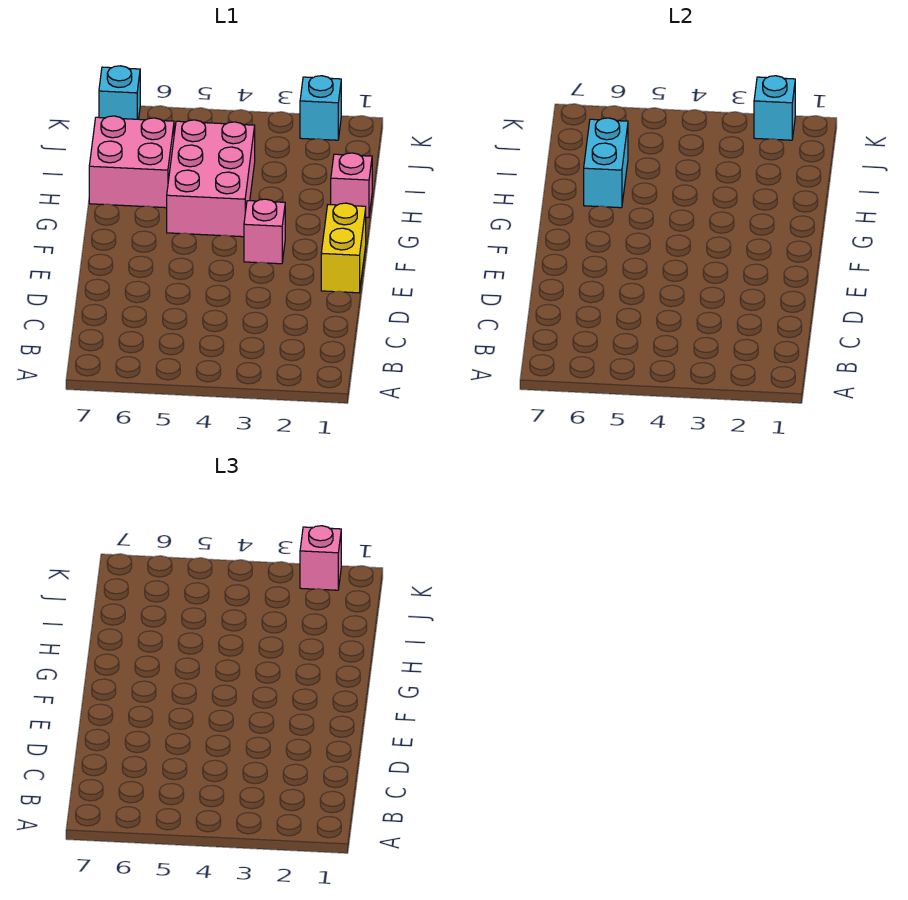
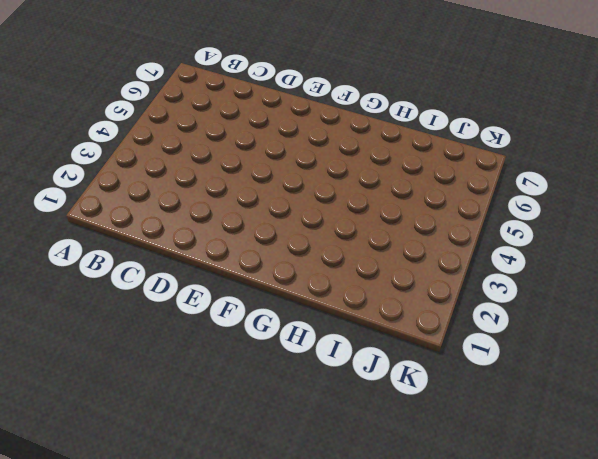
none -> yellow brick E1:F1 level 1
none -> pink brick F3 level 1

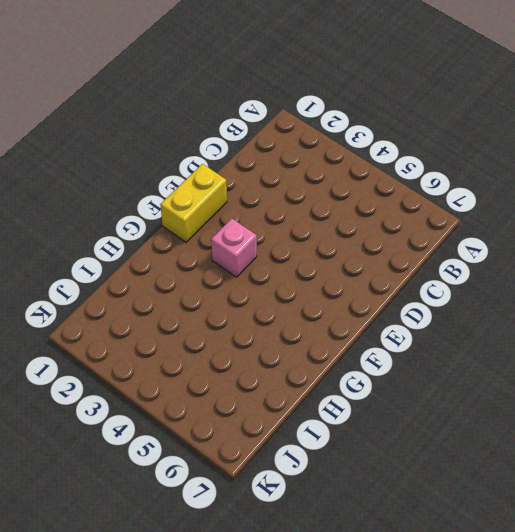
none -> pink brick G4:I5 level 1
none -> pink brick H1 level 1

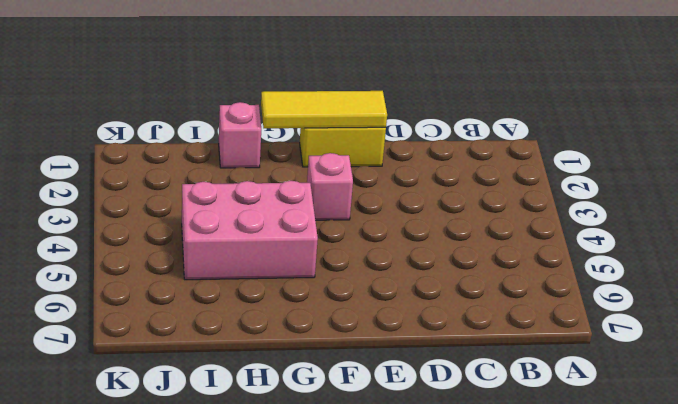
yellow tile E1:G1 level 2 -> none
none -> pink brick H6:I7 level 1
none -> cyan brick K2 level 1

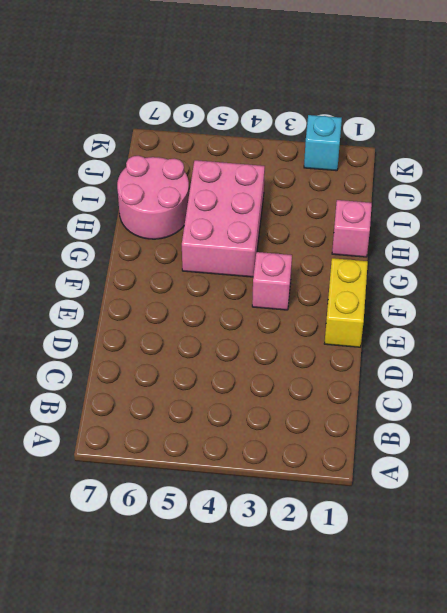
pink round brick H6:I7 level 1 -> pink brick H6:I7 level 1
none -> cyan brick K7 level 1
none -> cyan brick H6:I6 level 2

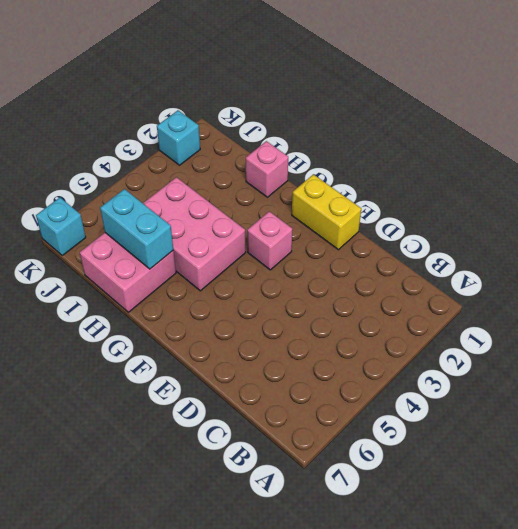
none -> cyan brick K2 level 2
none -> pink brick K2 level 3

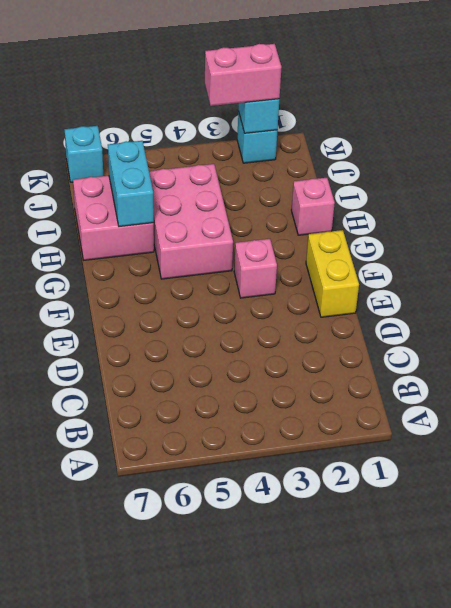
pink brick K2:K3 level 3 -> pink brick K2 level 3

